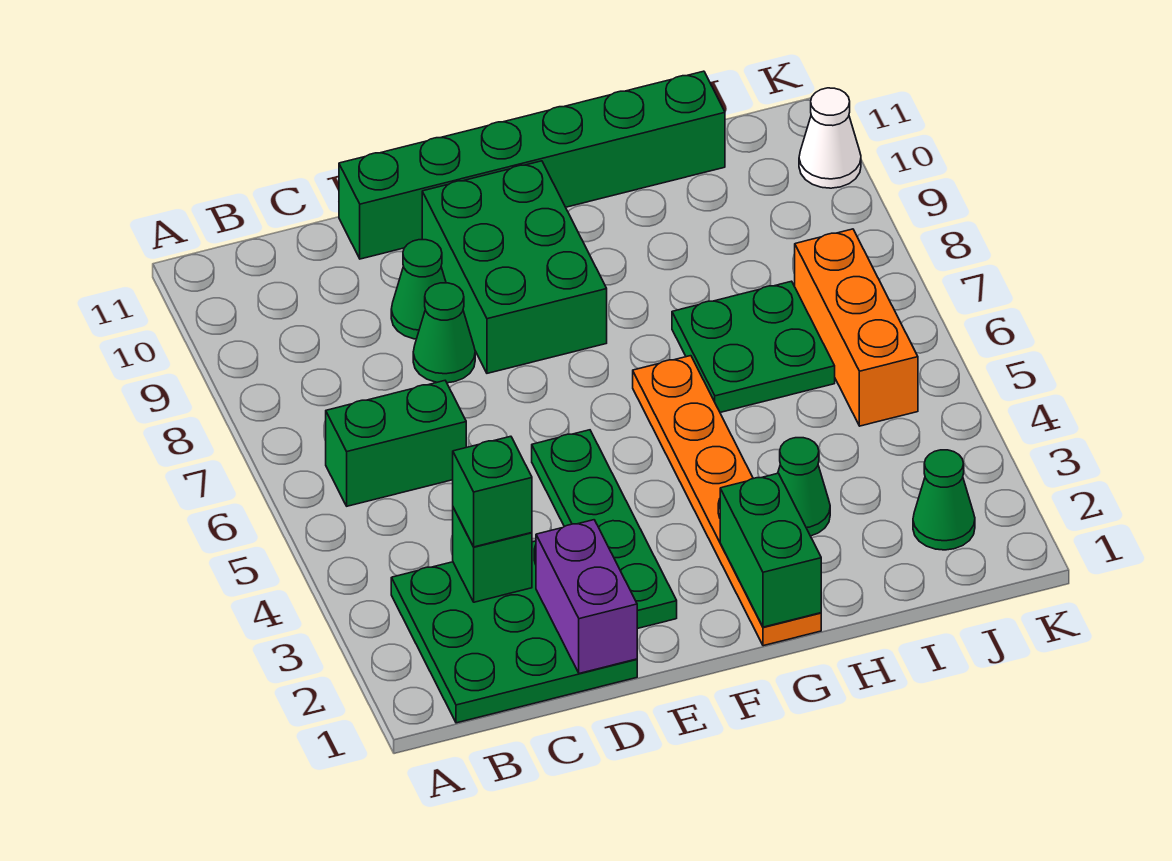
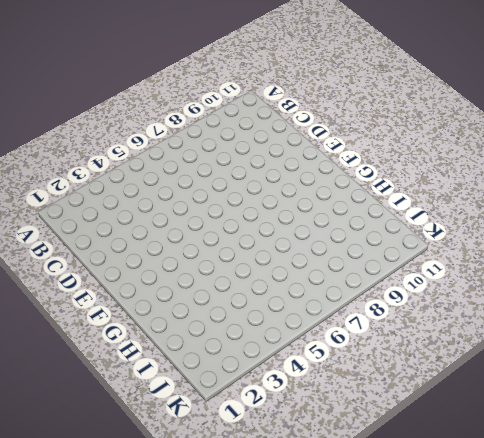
none -> green plate B1:D3 level 1
none -> green brick B6:C6 level 1
none -> green cone D8 level 1

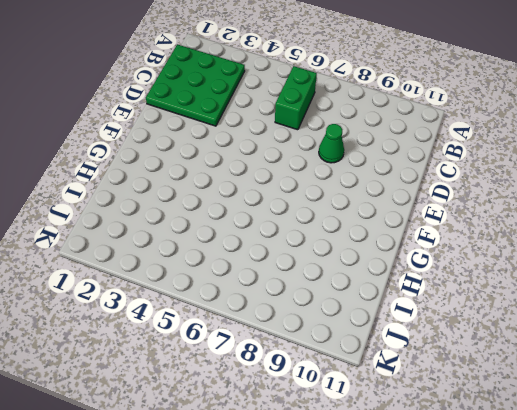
none -> green cone D9 level 1
none -> green brick D11:I11 level 1
none -> green plate E2:E5 level 1

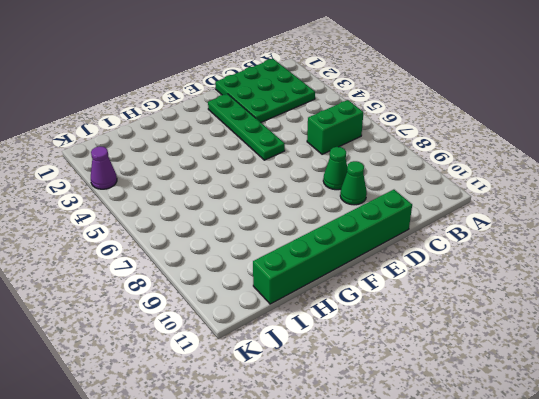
purple cone K3 level 1 -> none
none -> green brick E8:F10 level 1
none -> orange plate G1:G6 level 1
none -> green cone H3 level 1

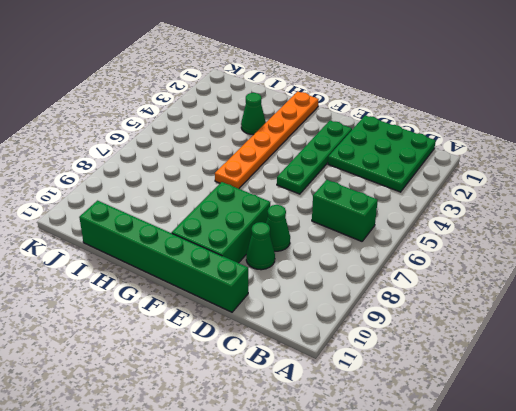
none -> green plate H6:I7 level 1
none -> green cone J2 level 1
none -> orange brick J5:J7 level 1

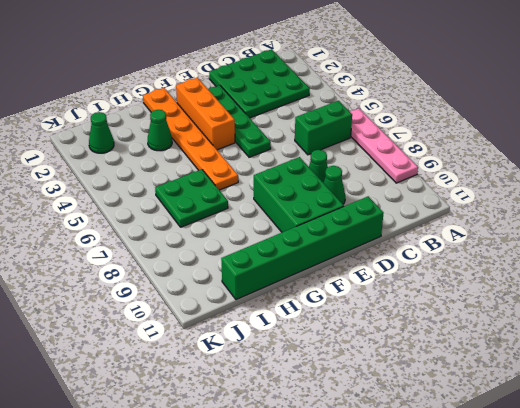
pink plate A6:A9 level 1 -> none
orange brick F2:F4 level 1 -> orange brick J5:J7 level 1
none -> white cone K10 level 1
none -> green brick C3 level 2
none -> purple brick D1:D2 level 2

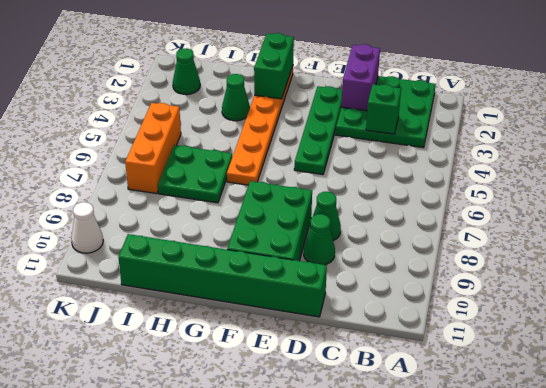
none -> green brick B6:C6 level 1
none -> green brick C3 level 3

